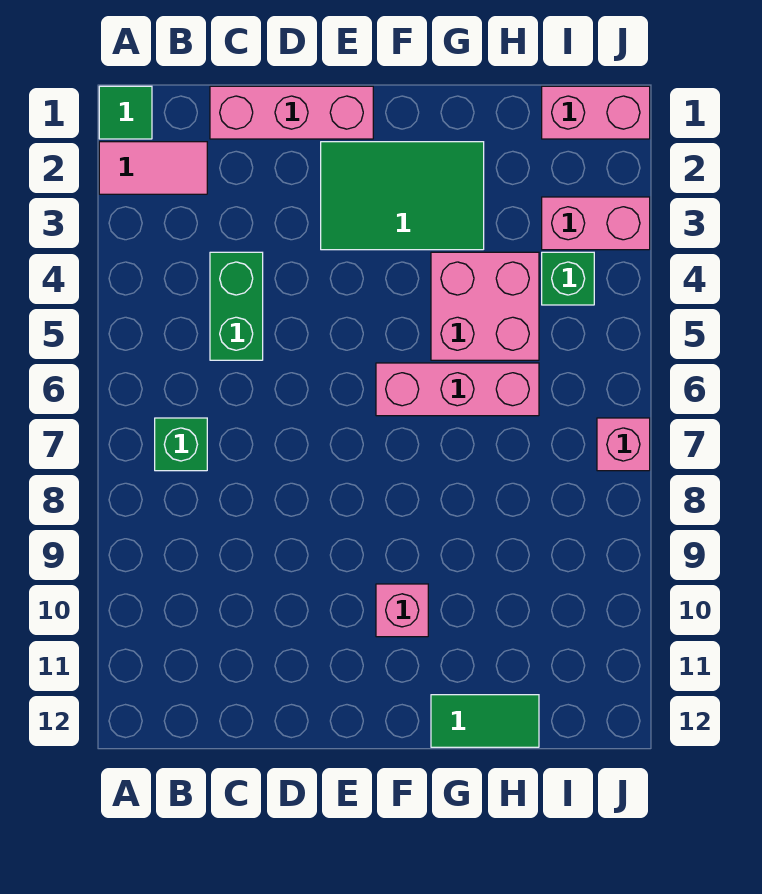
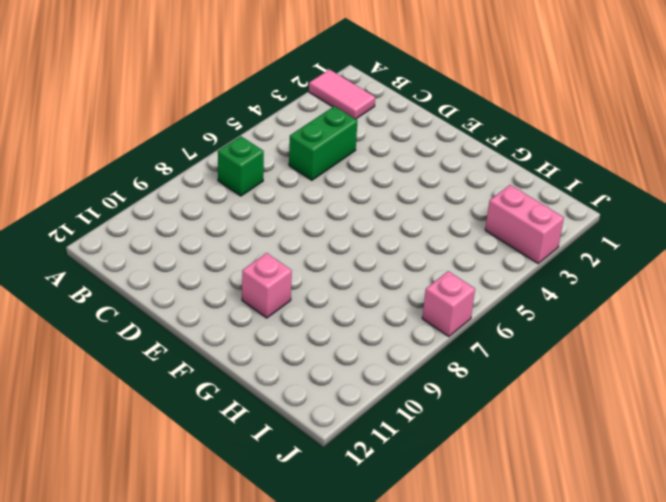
none -> green tile A1 level 1
none -> pink brick C1:E1 level 1
none -> green tile E2:G3 level 1

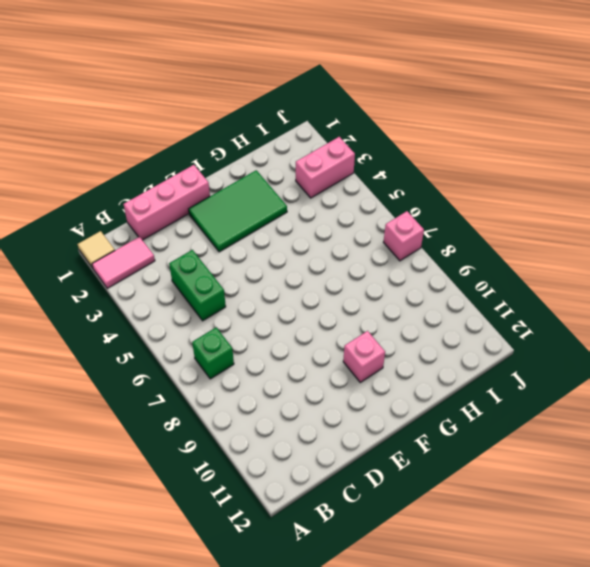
tan tile A1 level 1 -> green tile A1 level 1
none -> pink brick F6:H6 level 1
none -> pink brick G4:H5 level 1
none -> green tile G12:H12 level 1

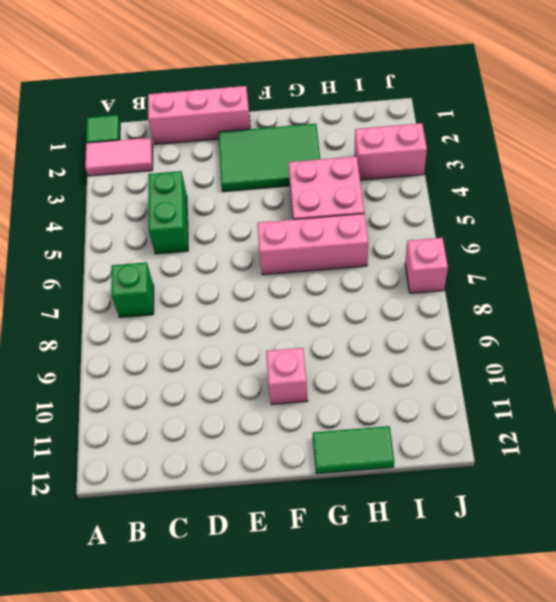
none -> pink brick I1:J1 level 1
none -> green brick I4 level 1

